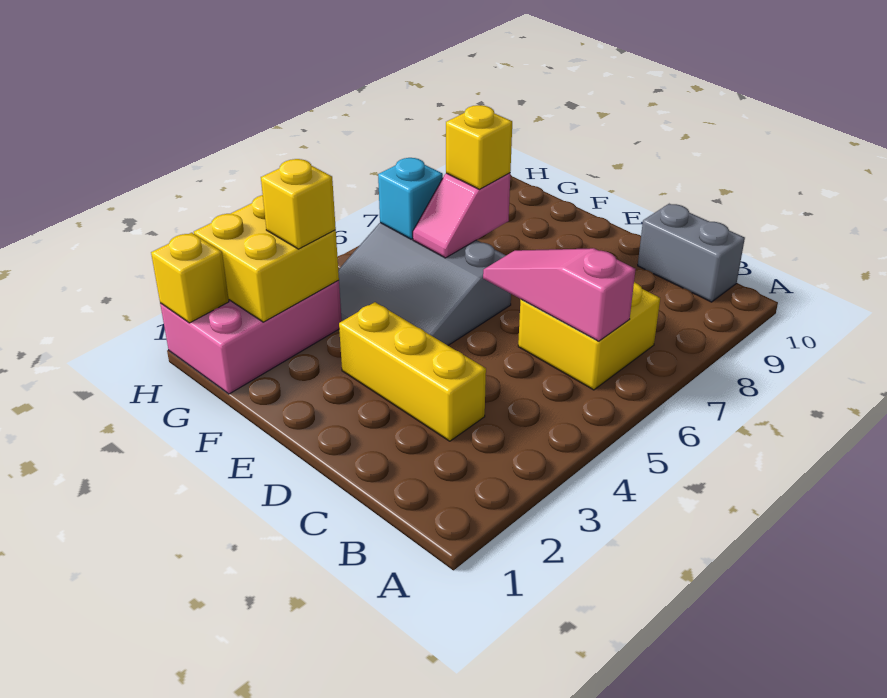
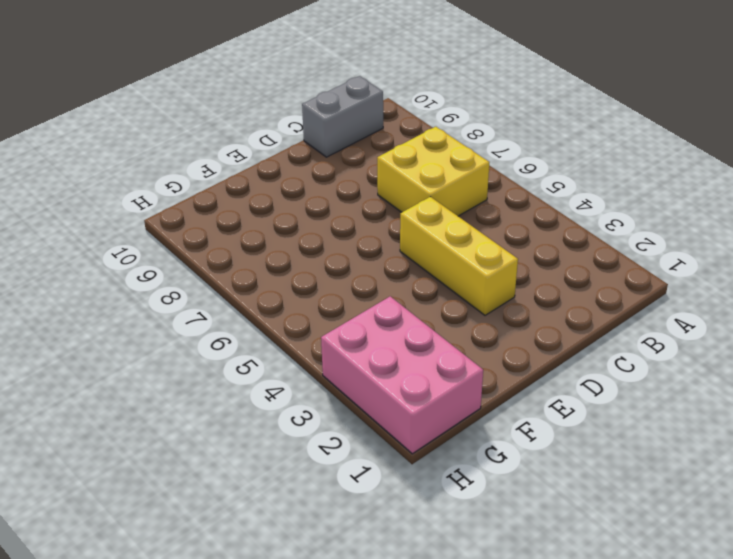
yellow brick D3:D5 level 1 -> yellow brick C3:E3 level 1
none -> grey slope E4:G6 level 1 top 6
none -> pink slope B6:D6 level 2 top B
none -> pink slope F6:F7 level 2 top 7

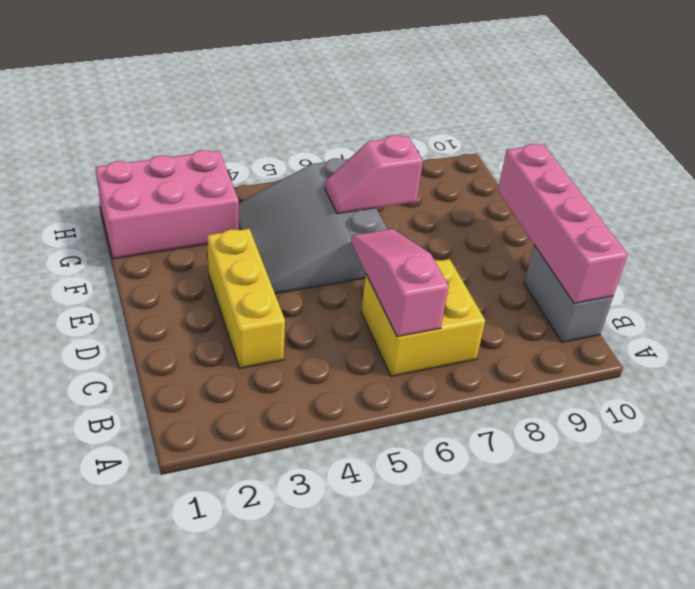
pink brick B10:E10 level 2 -> none
none -> yellow brick G2:H3 level 2
none -> cyan brick G6 level 2
none -> yellow brick H1 level 2

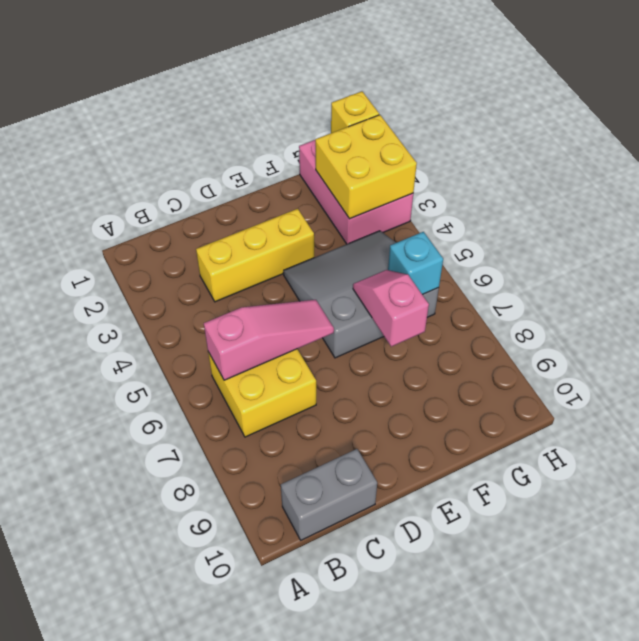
none -> yellow brick F7 level 3
none -> yellow brick G3 level 3

